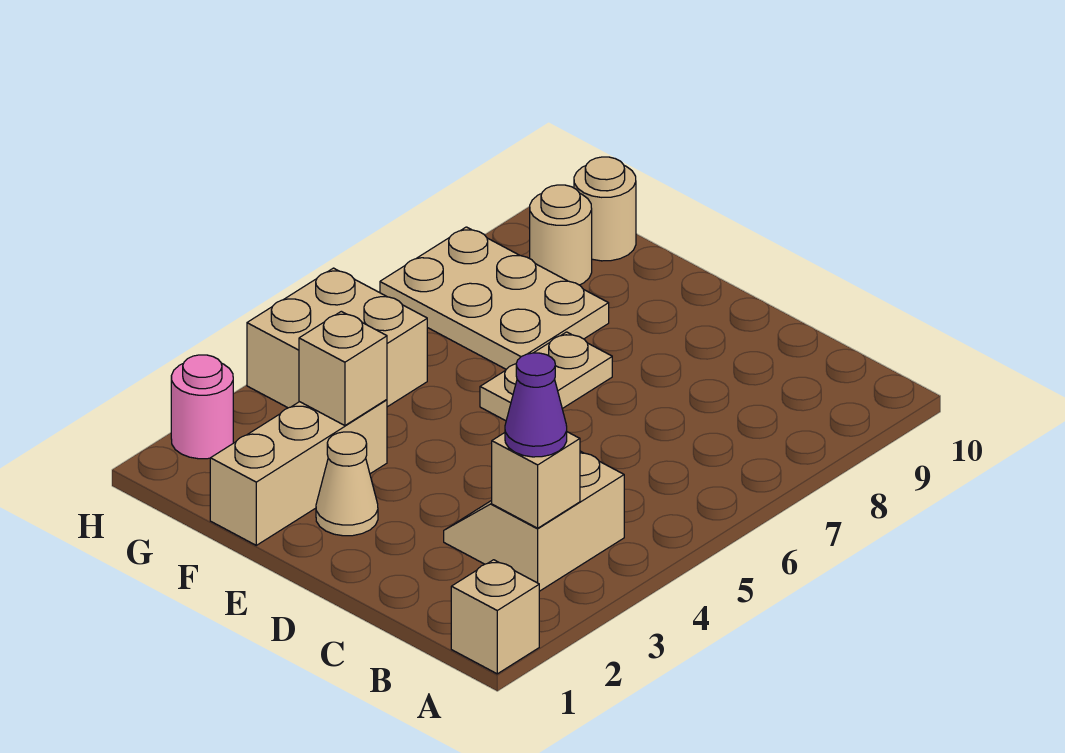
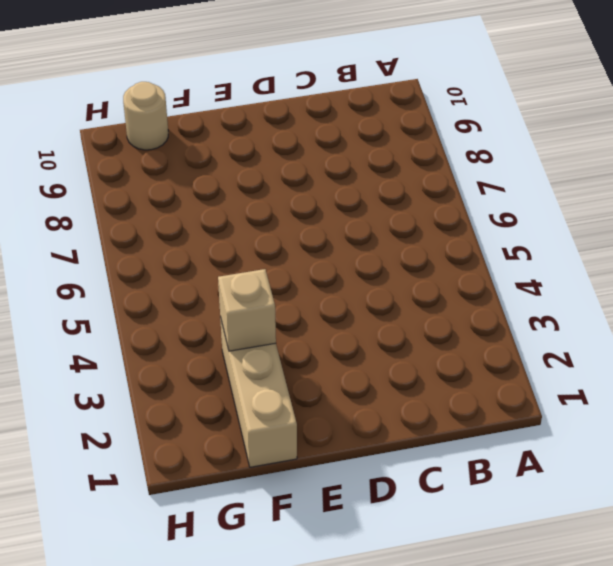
none -> tan brick A1 level 1
none -> tan slope B3:C4 level 1 top B
none -> tan cone E2 level 1

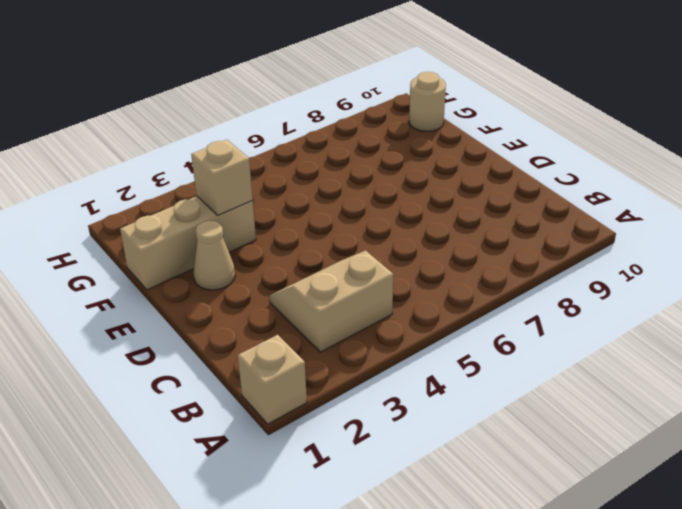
none -> tan plate E6:E7 level 1
none -> tan plate F7:H8 level 1
none -> tan brick G4:H5 level 1

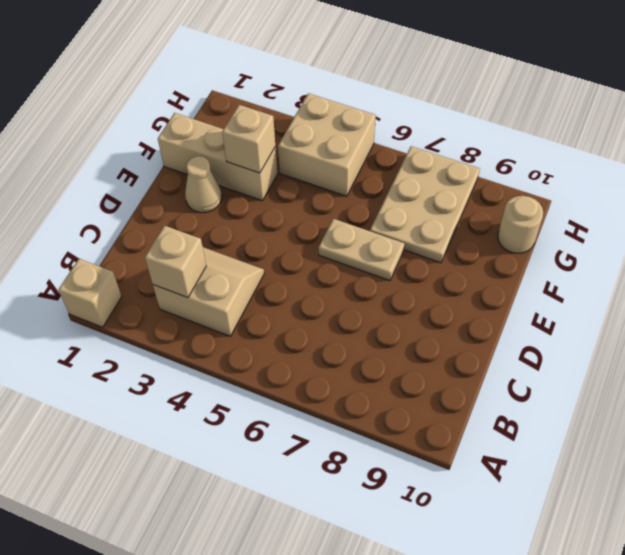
none -> tan round brick G9 level 1
none -> pink round brick H2 level 1
none -> purple cone B3 level 3

